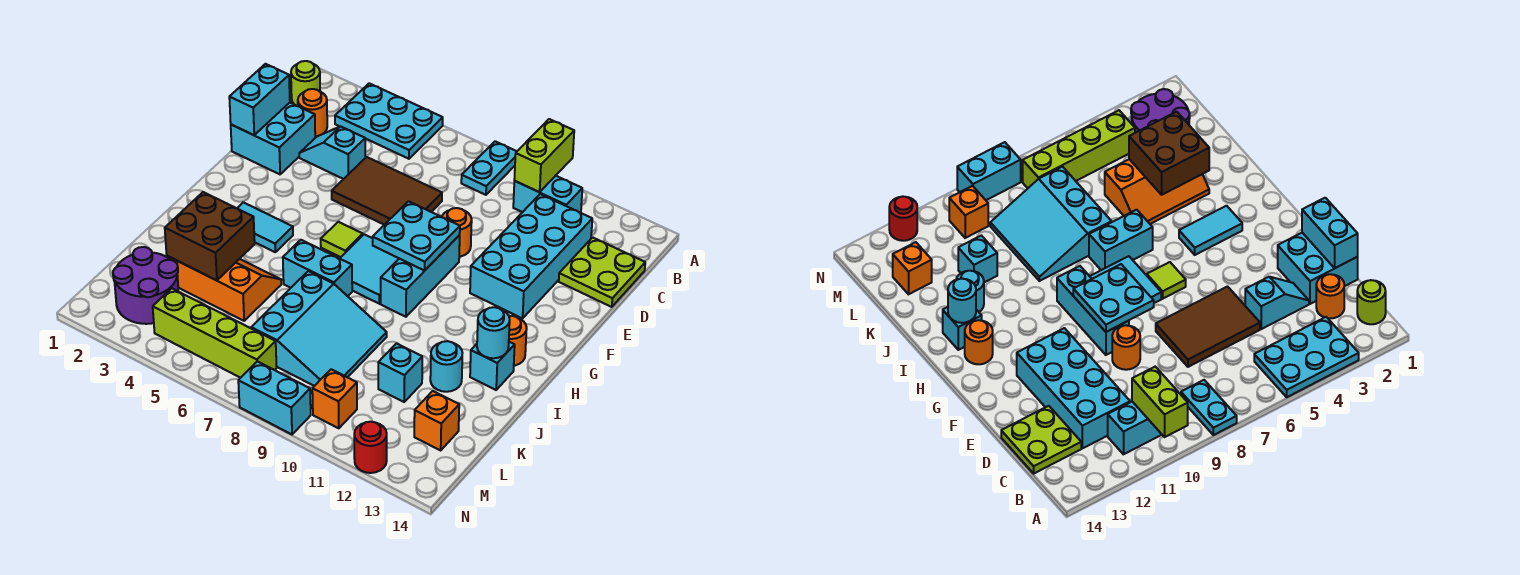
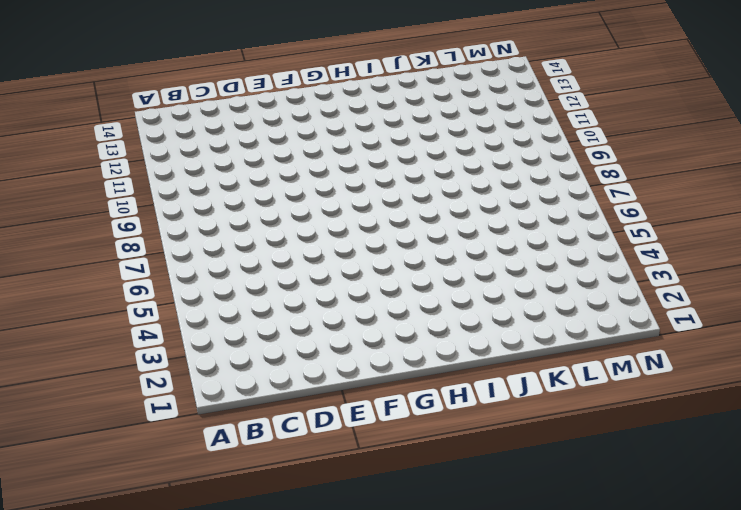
none -> cyan plate A3:B5 level 1
none -> cyan plate A8:B8 level 1
none -> lime round brick B1 level 1
none -> cyan brick B10:B11 level 1

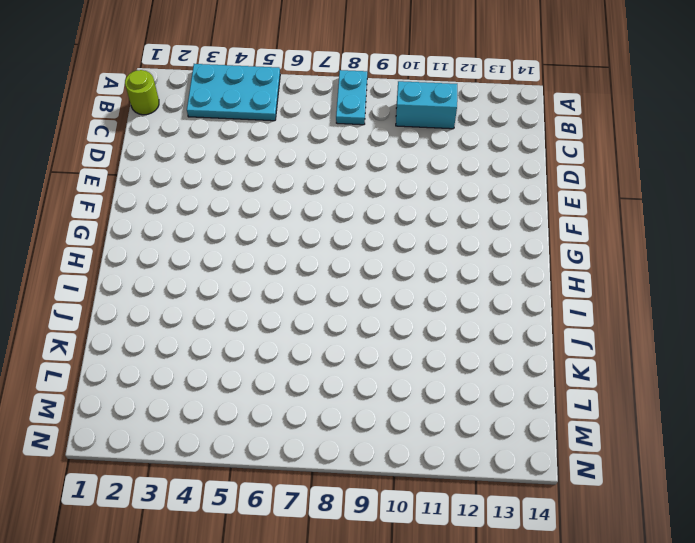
none -> orange round brick C2 level 1
none -> cyan brick C11:F12 level 1
none -> lime plate C13:D14 level 1
none -> cyan brick D1:E2 level 1

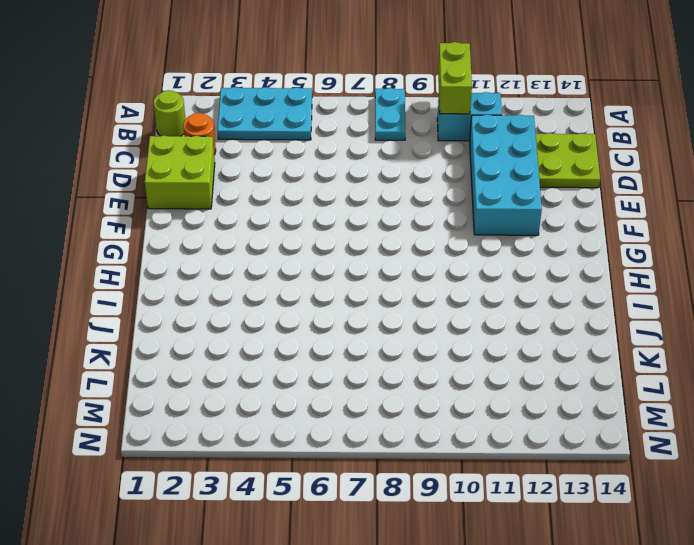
lime brick D1:E2 level 1 -> cyan brick D1:E2 level 1
none -> cyan slope D3:D4 level 1 top 4
none -> brown tile D5:E7 level 1
none -> orange round brick E9 level 1
none -> cyan brick F9:H9 level 1

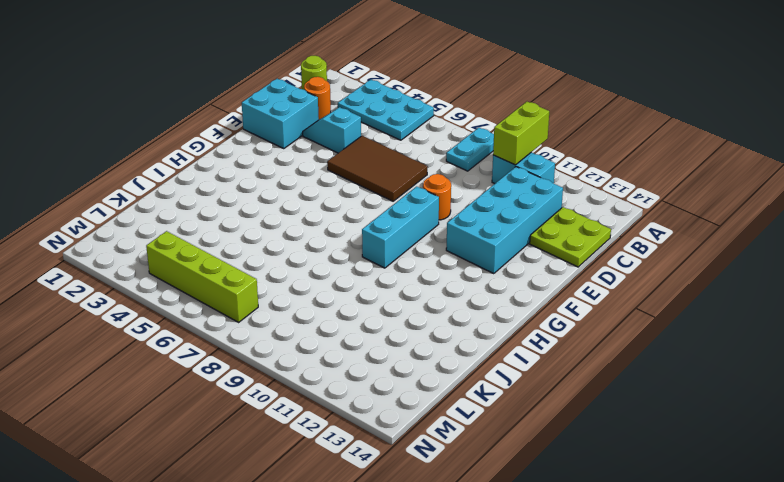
none -> lime tile G6 level 1
none -> cyan tile G7:H8 level 1
none -> cyan tile H3:H4 level 1
none -> orange round brick H13 level 1

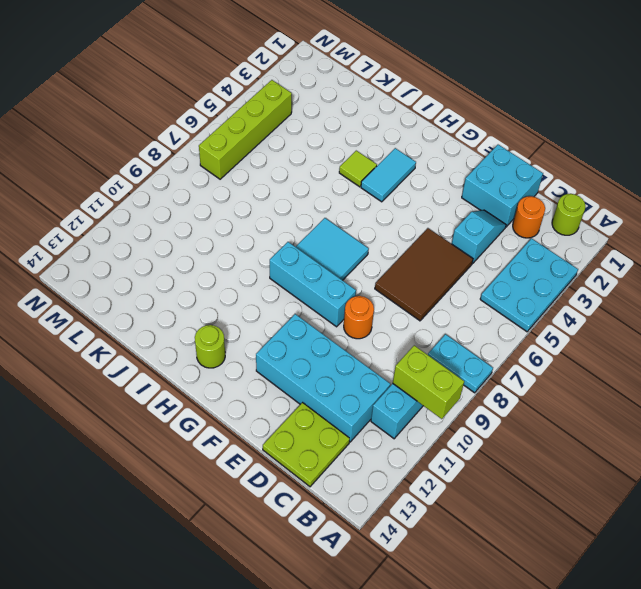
lime round brick H13 level 1 -> orange round brick H13 level 1
lime tile I4 level 1 -> lime tile G6 level 1
none -> cyan brick I6:I7 level 1
none -> cyan brick I13 level 1
none -> orange slope J3:K5 level 1 top K
none -> cyan slope J7:L9 level 1 top 7

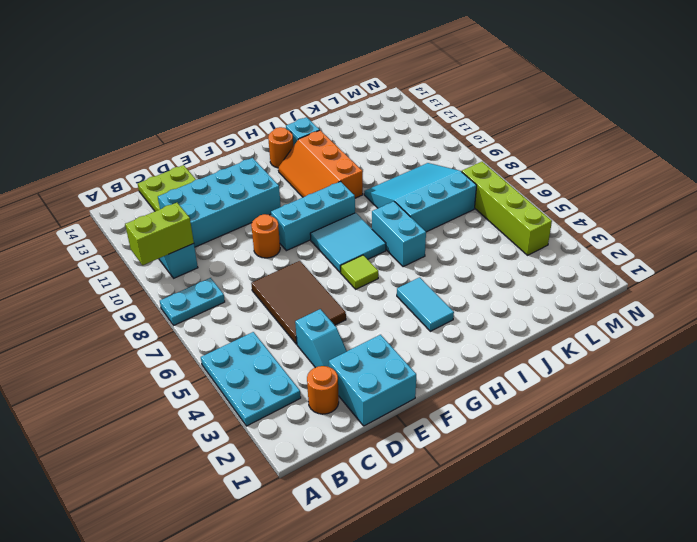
orange slope H10:I12 level 1 top I -> orange slope J3:K5 level 1 top K
none -> lime round brick B1 level 1
none -> cyan round brick J12 level 1
none -> cyan brick K11 level 1
none -> purple round brick L2:M3 level 1

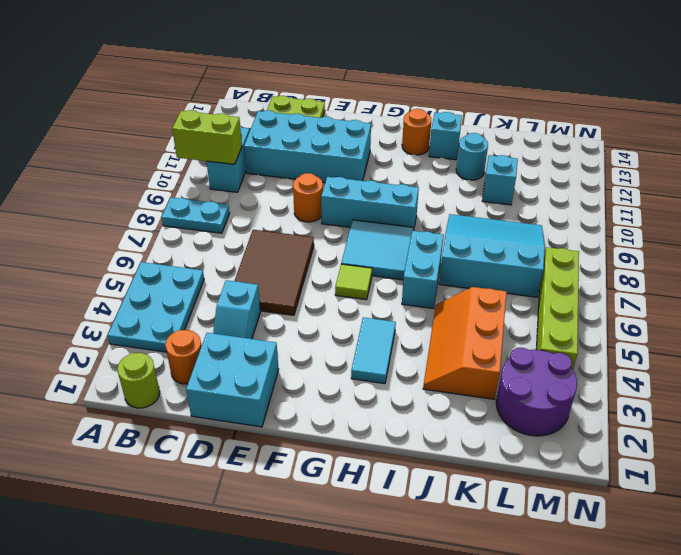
none -> orange brick L13 level 1
none -> orange brick M10 level 1
none -> cyan brick N8:N9 level 1
none -> red round brick N12 level 1

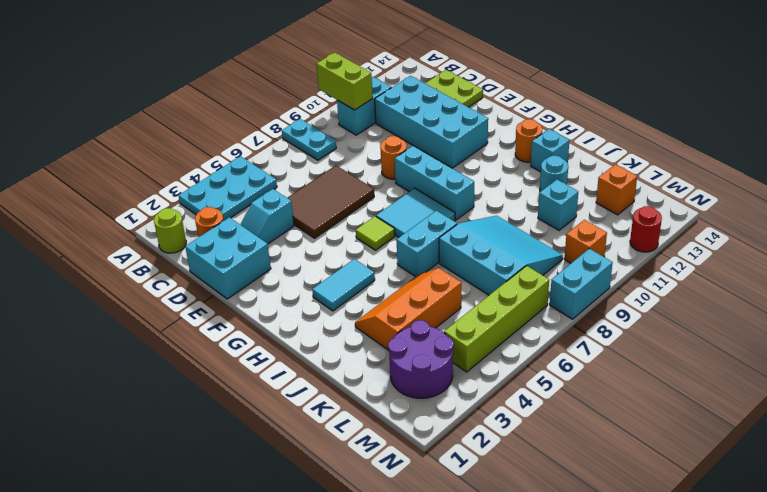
none -> cyan brick D1:E1 level 2
none -> cyan plate F8:G9 level 2
none -> cyan round brick I13 level 2
none -> brown brick J3:K4 level 2

